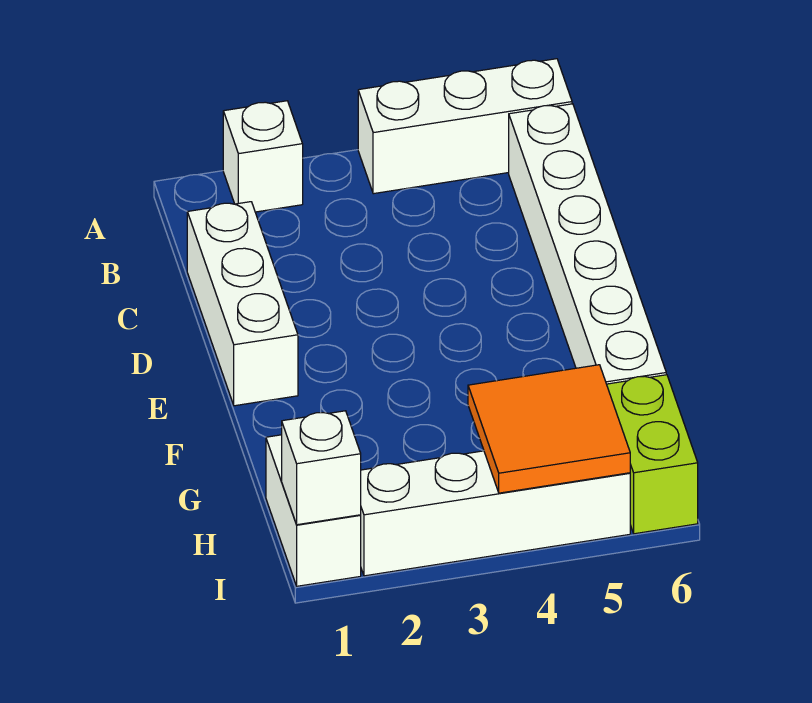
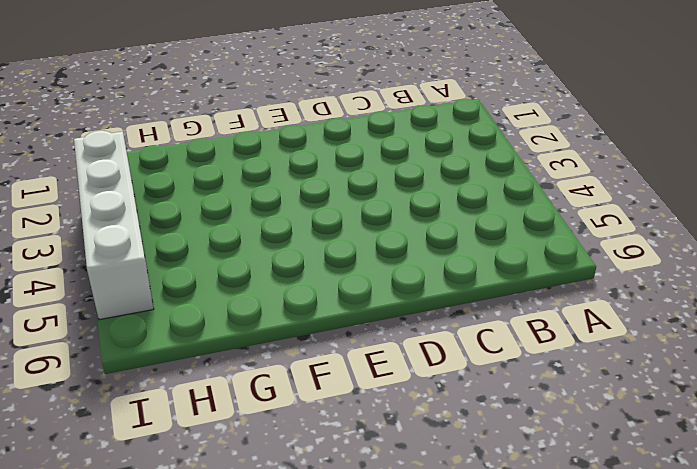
none -> white brick A2 level 1
none -> white brick A4:A6 level 1

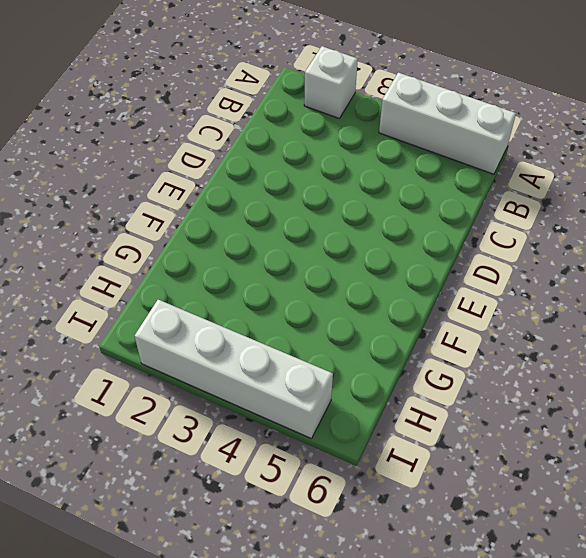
none -> white brick B6:G6 level 1
none -> white brick C1:E1 level 1

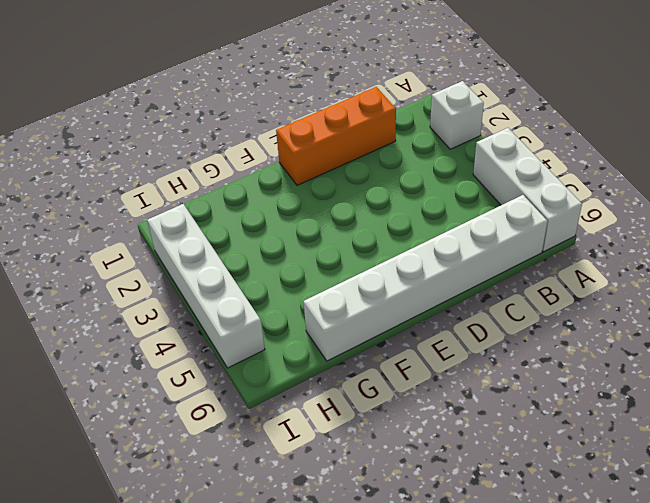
orange brick C1:E1 level 1 -> white brick C1:E1 level 1
none -> white brick H1:I1 level 1
none -> lime brick H6:I6 level 1

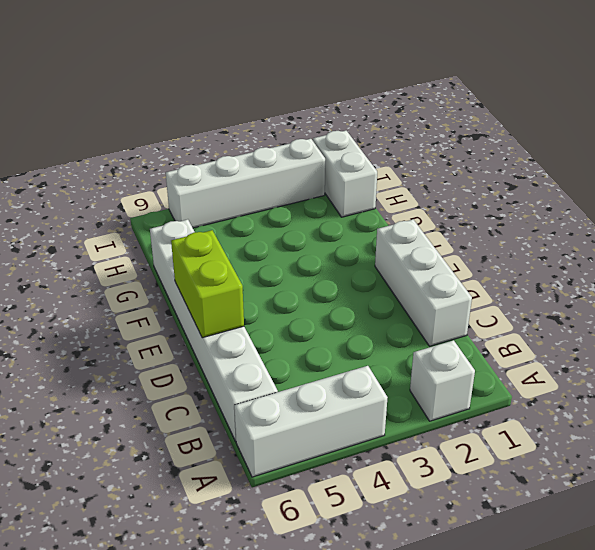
lime brick D6:E6 level 2 -> lime brick H6:I6 level 1
none -> orange tile H4:I5 level 2
none -> white brick I1 level 2

